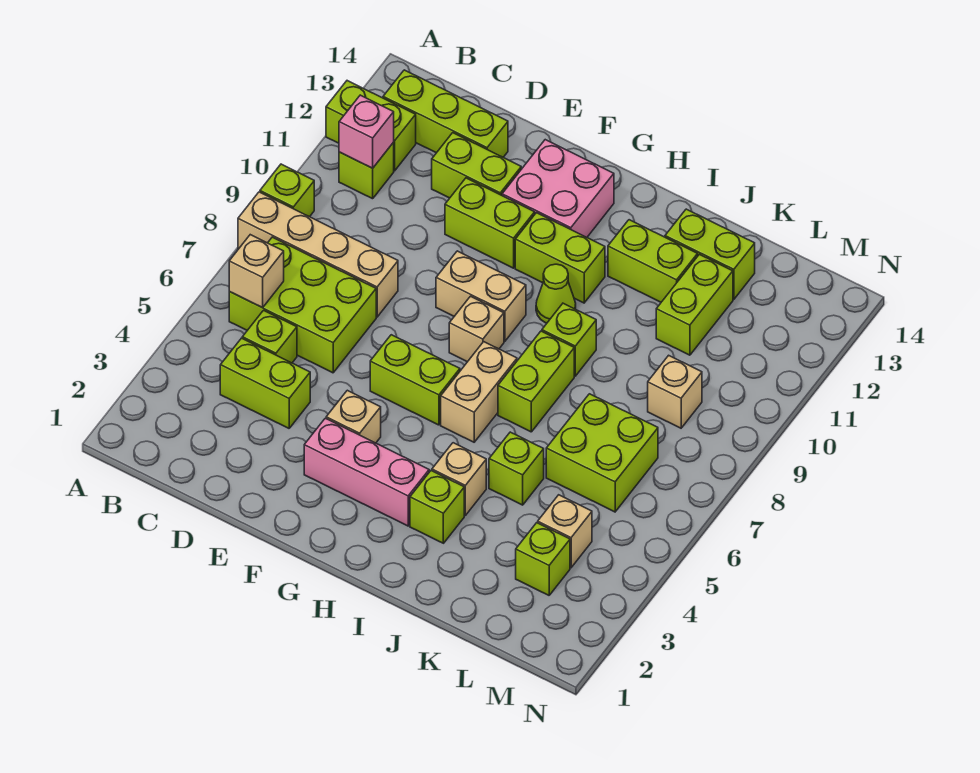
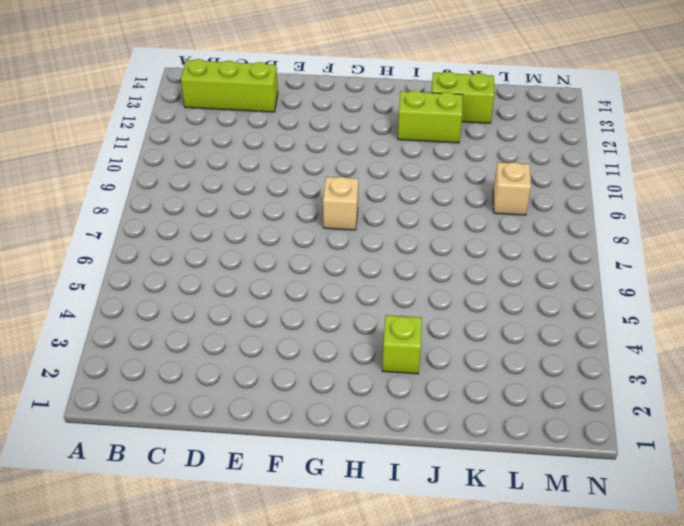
none -> tan brick A8:D8 level 1
none -> lime brick A9 level 1
none -> lime brick A12:B12 level 1
none -> lime brick B6:D7 level 1

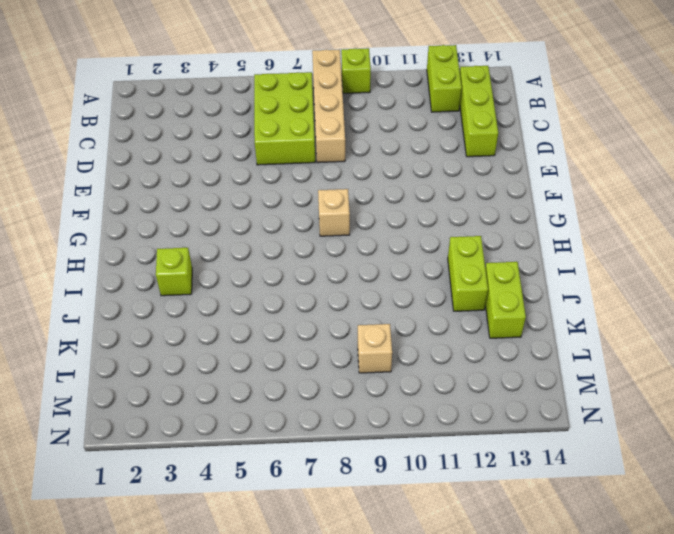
none -> lime brick B11 level 1
none -> lime brick C4:D4 level 1
none -> lime brick C5 level 1
none -> lime brick D12:E12 level 1

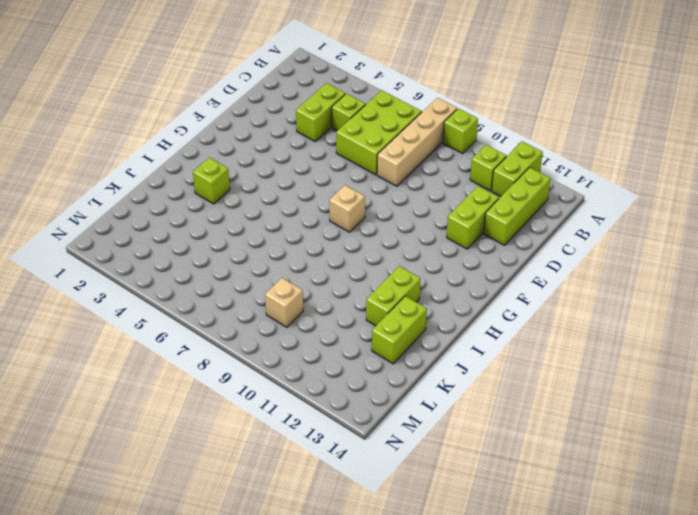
none -> lime brick E11:F11 level 1
none -> pink brick F3:H3 level 1
none -> tan brick F4 level 1
none -> lime brick F6:G6 level 1

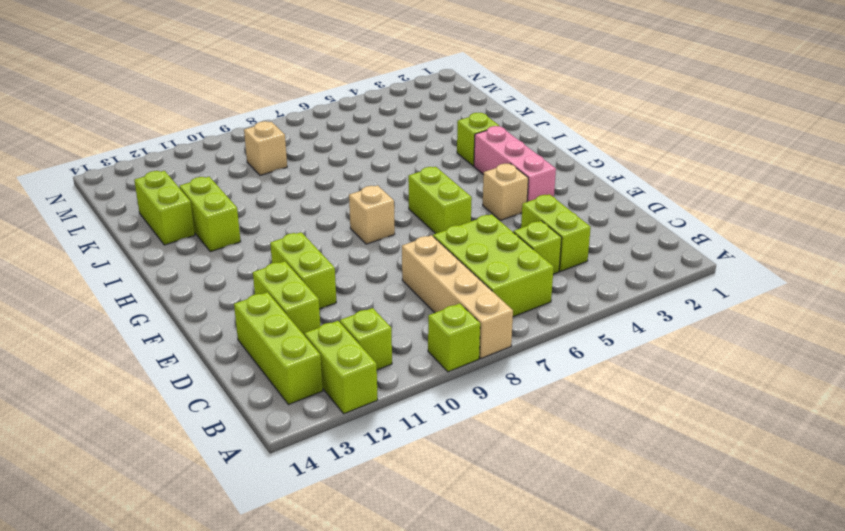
none -> tan brick F9:G9 level 1
none -> pink brick F12:G13 level 1
none -> lime brick G11:H11 level 1
none -> tan brick H6:H7 level 1

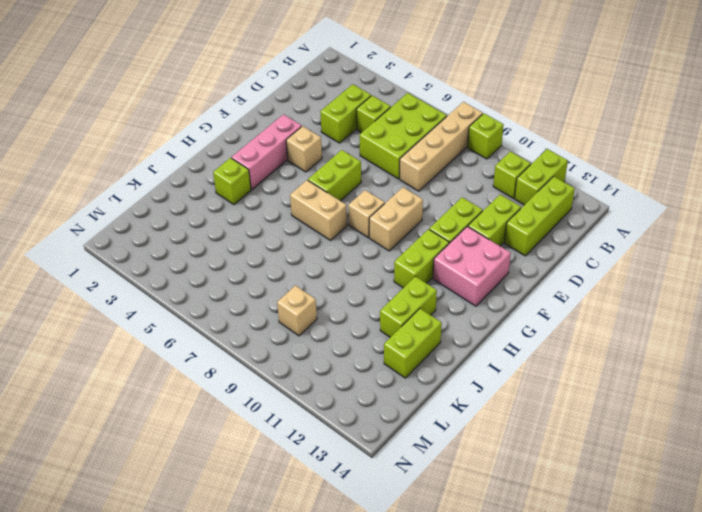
none -> lime cone H10 level 1
none -> tan brick I4 level 1
none -> lime brick I7:I8 level 1
none -> lime brick I9 level 1

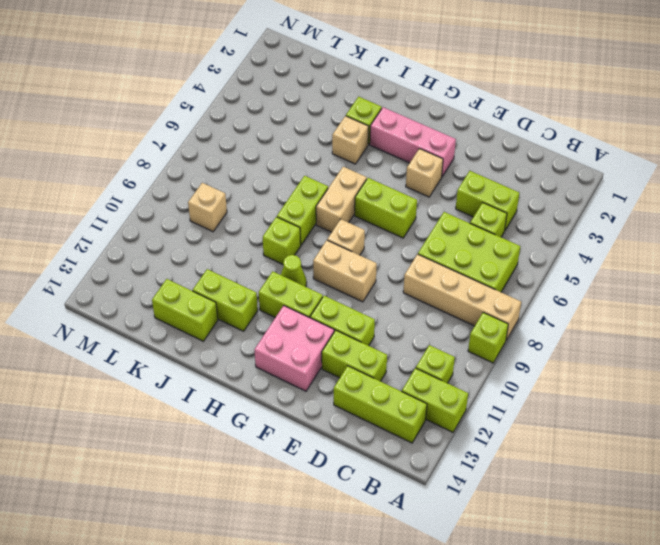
none -> lime brick J5 level 1
none -> lime brick K6:L7 level 1
none -> lime brick K11:K12 level 1
none -> lime brick L3 level 1

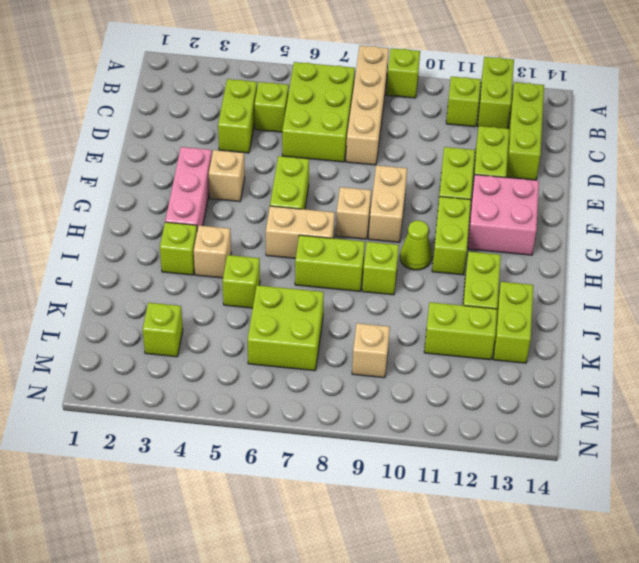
none -> tan brick L4 level 1
none -> tan brick B6 level 2
none -> pink brick B11 level 2

